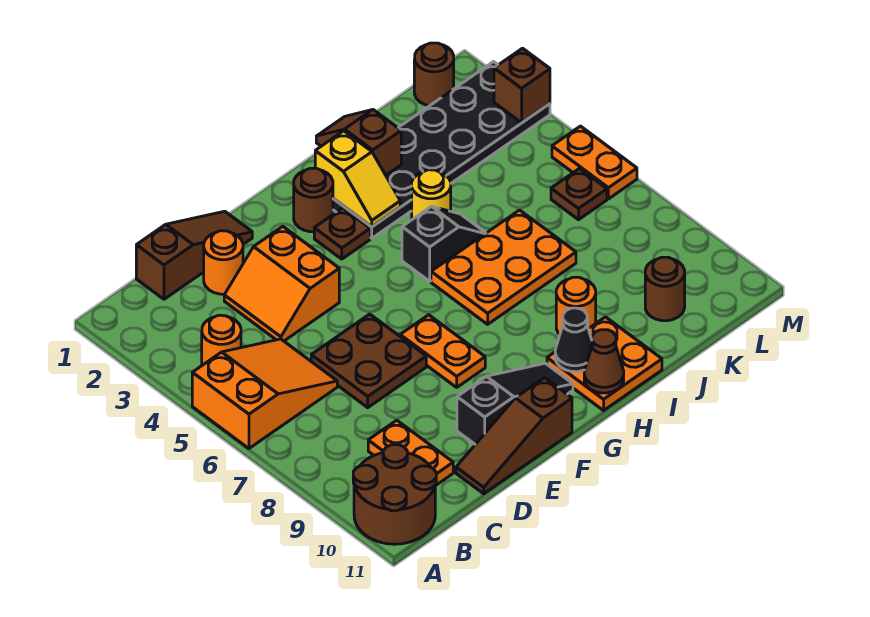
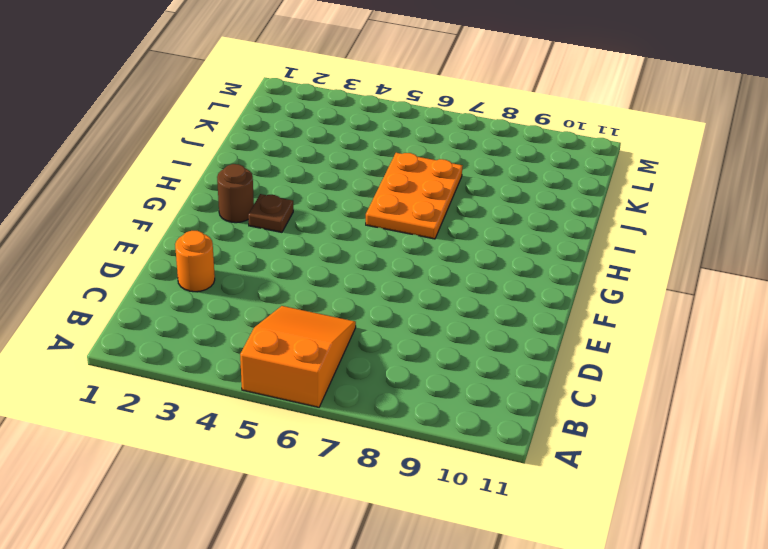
none -> brown round brick A10:B11 level 1
none -> orange round brick B4 level 1
none -> brown slope C1:E1 level 1 top C

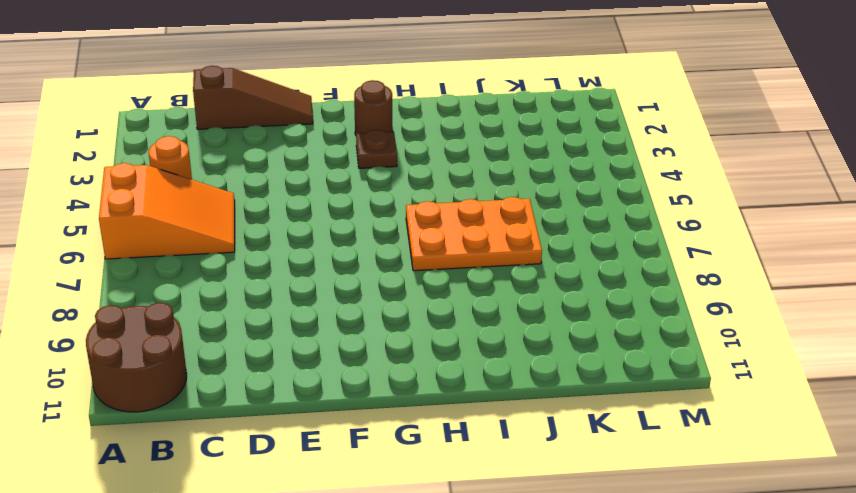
none -> orange plate C9:C10 level 1
none -> orange round brick D2 level 1
none -> orange slope D3:E4 level 1 top E

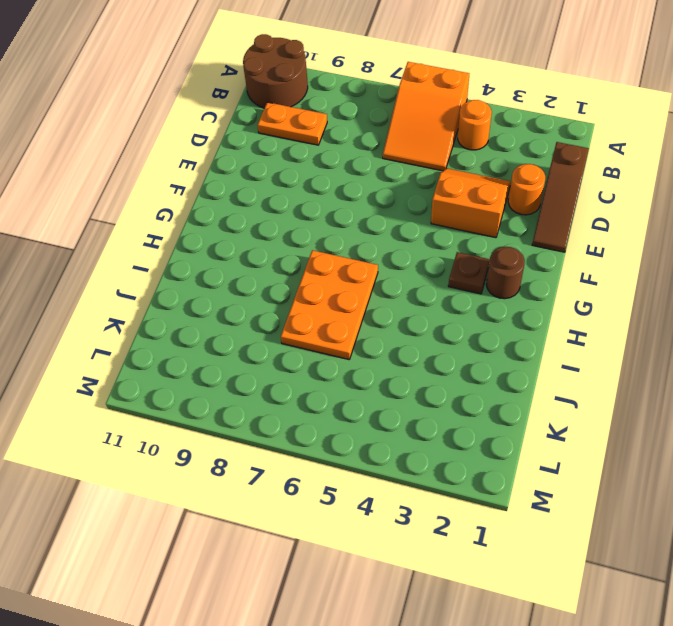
none -> brown plate D6:E7 level 1
none -> brown slope D11:F11 level 1 top F
none -> black slope E10:G10 level 1 top E

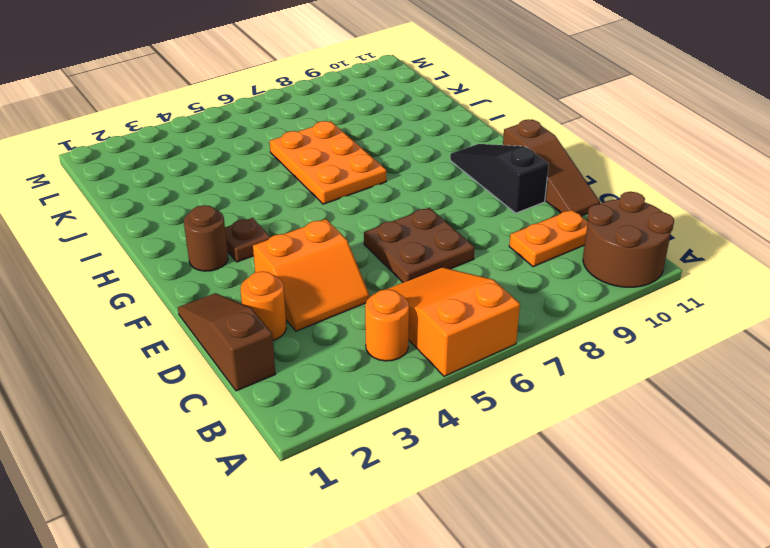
none -> orange plate F7:F8 level 1
none -> black plate H2:M3 level 1
none -> black slope H5:I5 level 1 top H

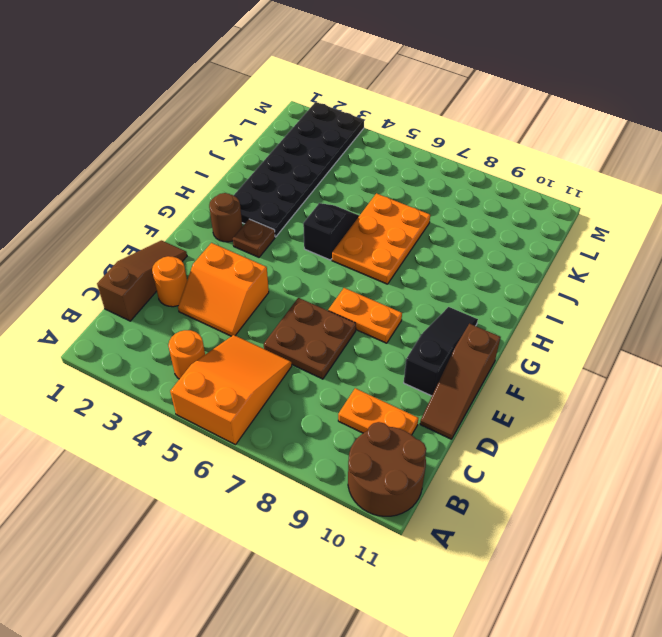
none -> orange plate H10:I11 level 1
none -> yellow round brick I4 level 1
none -> orange round brick I9 level 1

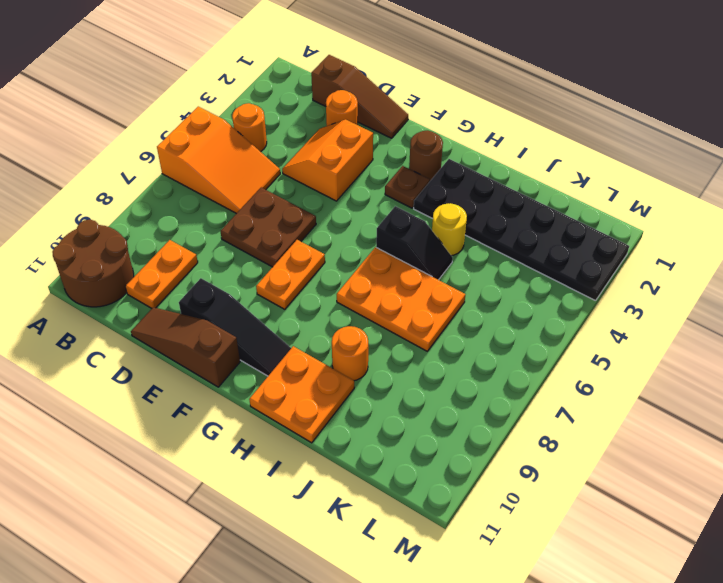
none -> brown round brick K10 level 1
none -> brown round brick L1 level 1
none -> brown plate L6 level 1

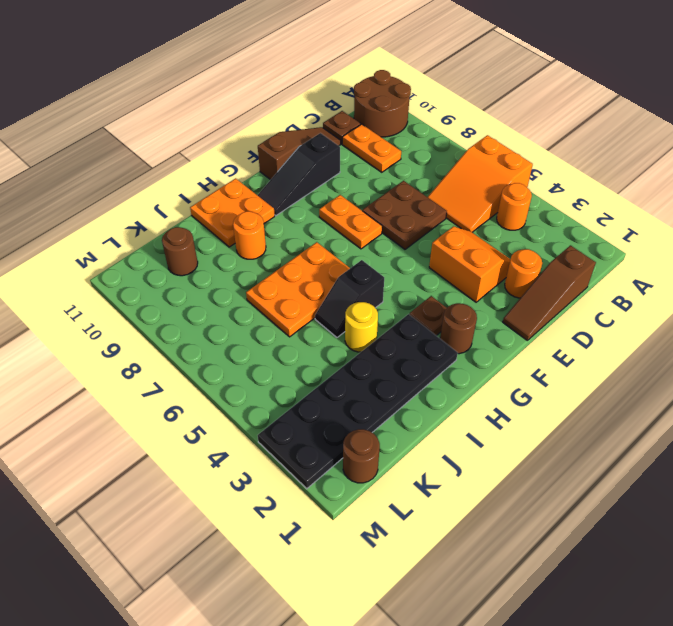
brown plate C11 level 1 -> brown plate L6 level 1
none -> orange plate M5:M6 level 1
none -> yellow slope H2:H3 level 2 top 2
none -> black cone H10 level 2

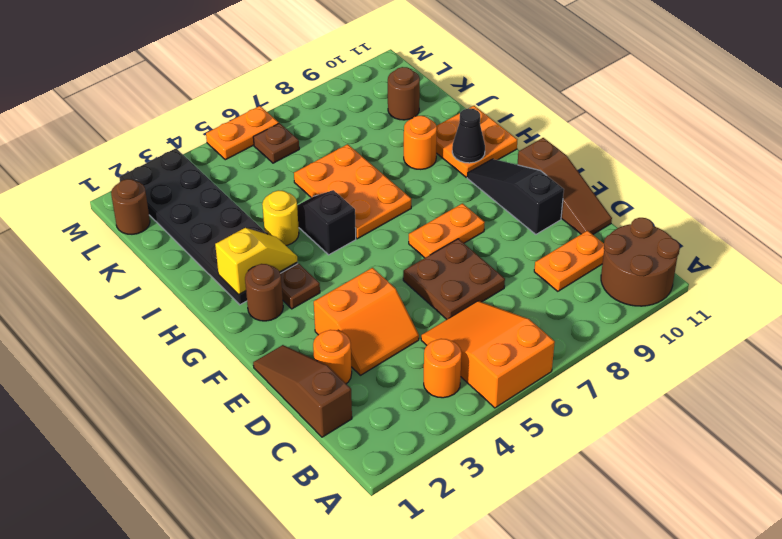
none -> brown cone H11 level 2
none -> brown slope I1:I2 level 2 top 2
none -> brown brick M3 level 2

